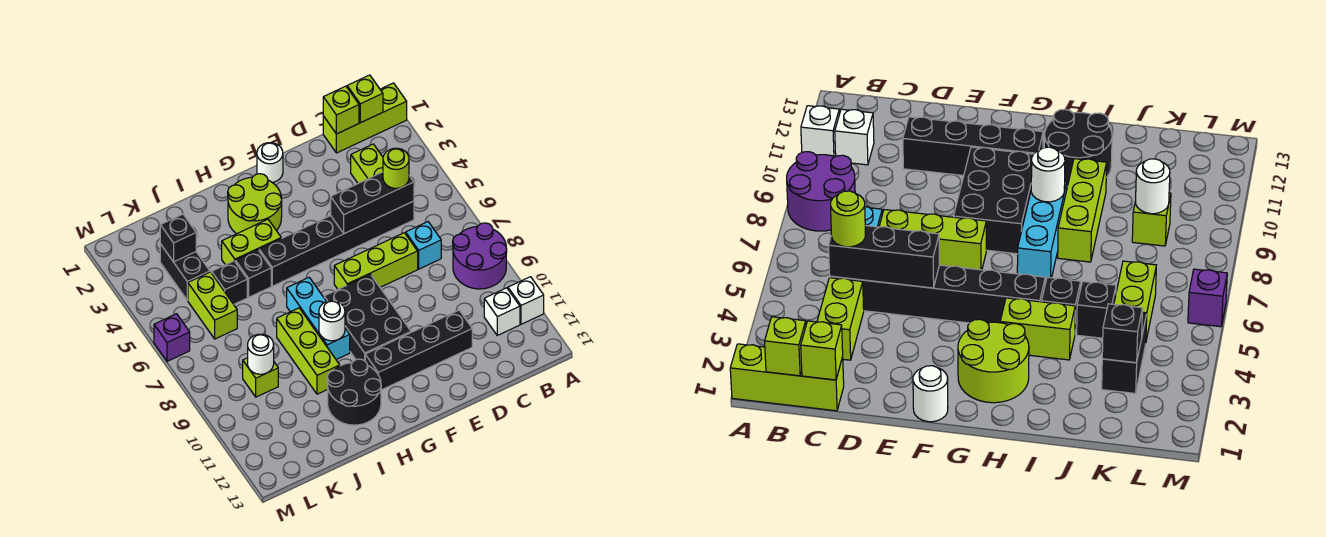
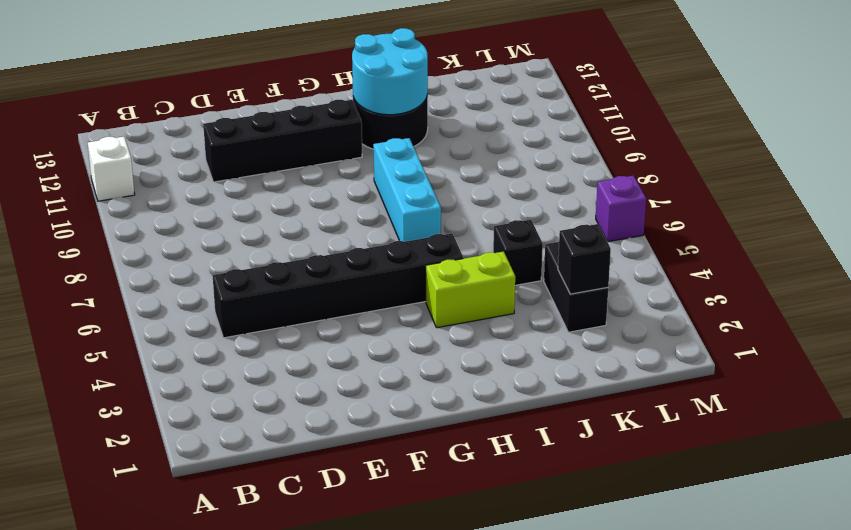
cyan round brick H11:I12 level 2 -> none
none -> lime brick A1:C1 level 1
none -> purple round brick A8:B9 level 1
none -> white brick B11 level 1

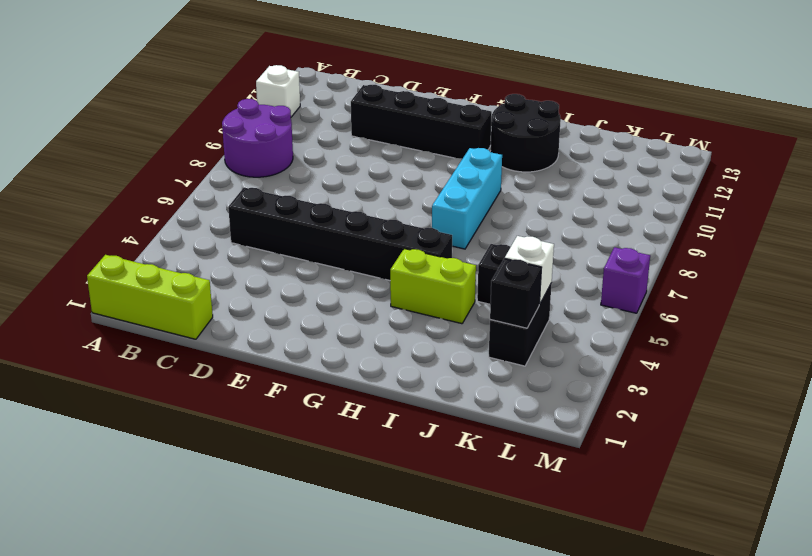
white brick K4 level 2 -> white brick B11 level 1
none -> lime brick C3:C4 level 1
none -> cyan brick C7 level 1
none -> lime brick D7:F7 level 1

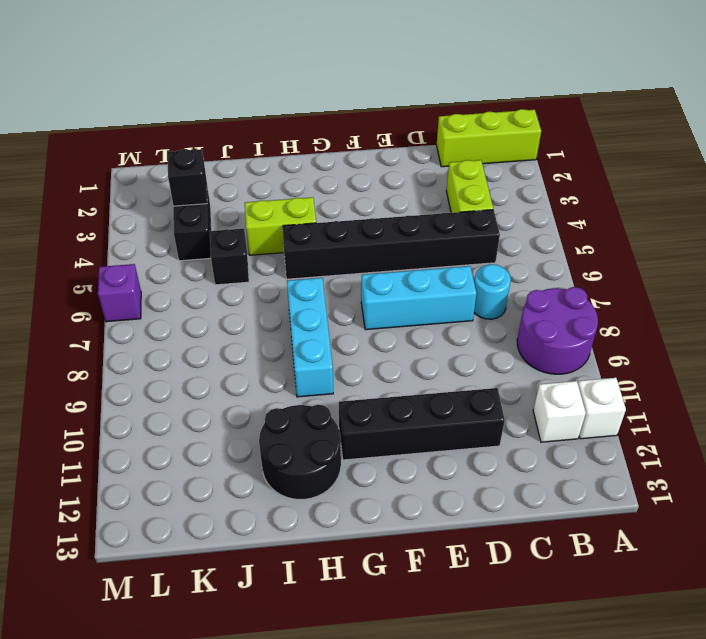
cyan round brick C7 level 1 -> cyan brick C7 level 1
cyan brick D7:F7 level 1 -> lime brick D7:F7 level 1
none -> white round brick F1 level 1
none -> black brick F8:G10 level 1
none -> lime round brick G2:H3 level 1

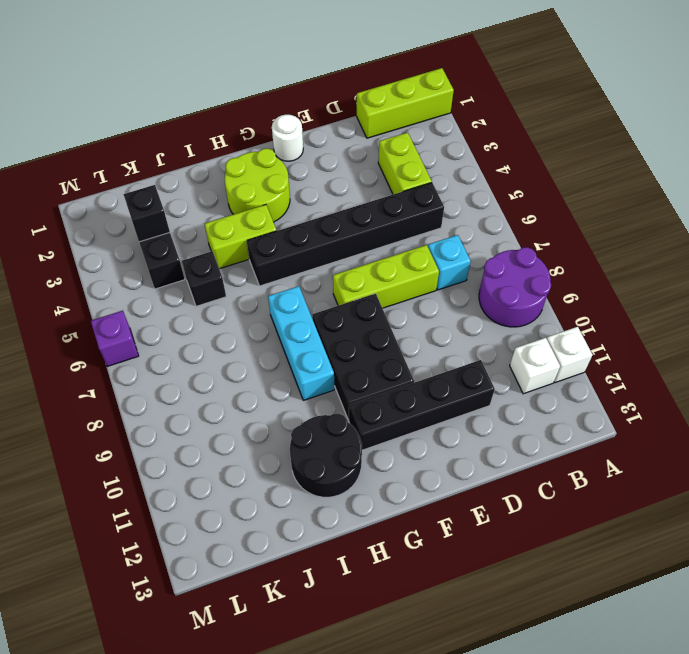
none -> black brick I5 level 1
none -> lime brick I8:I10 level 1
none -> lime brick K5:K6 level 1

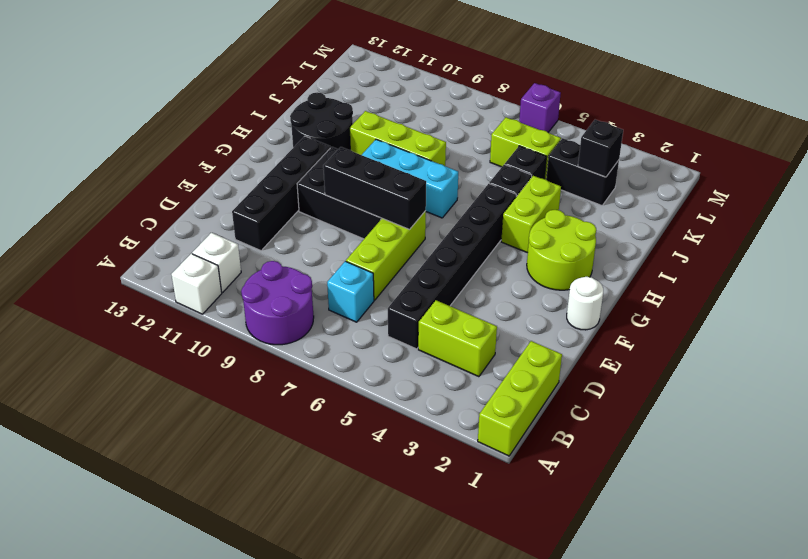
black brick F7:F9 level 2 -> black brick C5:E5 level 2
none -> lime brick K9 level 1
none -> lime brick B1 level 2
none -> lime brick C1 level 2

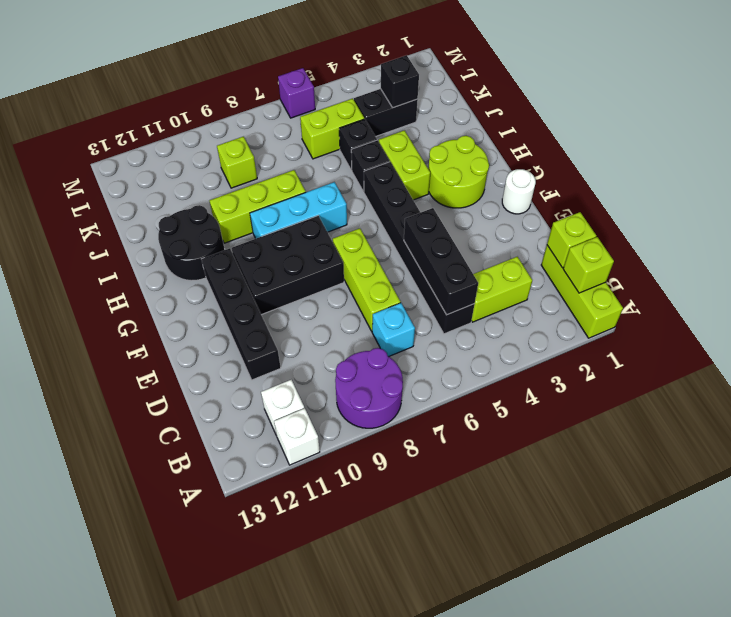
none -> white round brick H9 level 2
none -> white round brick K9 level 2
none -> lime round brick C5 level 3

